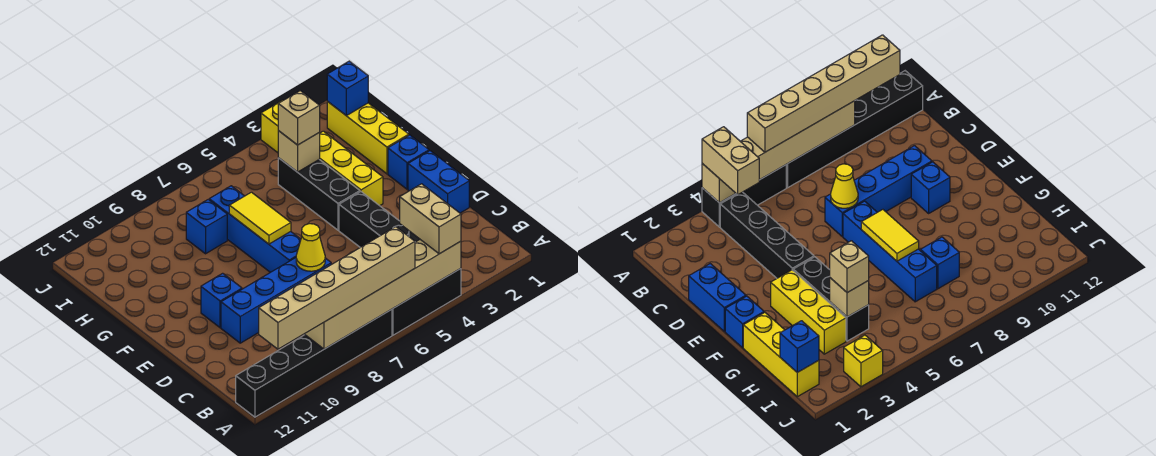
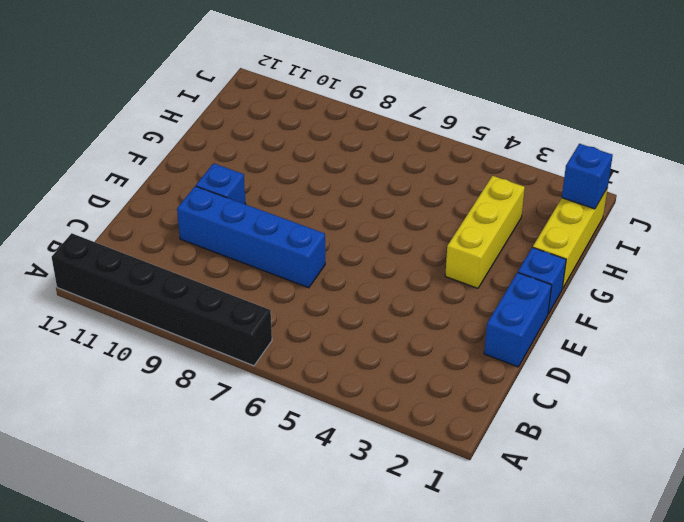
none -> black brick A4:A6 level 1
none -> black brick B4:E4 level 1
none -> blue brick E7:H7 level 1

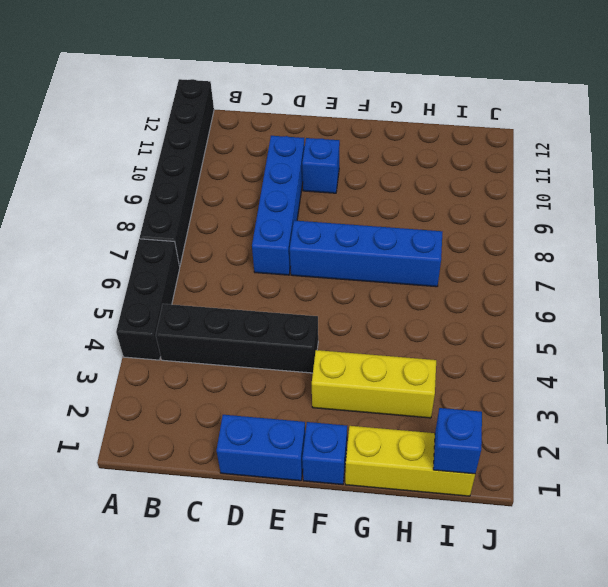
none -> black brick F4:H4 level 1
none -> blue brick H8 level 1
none -> yellow brick J3 level 1

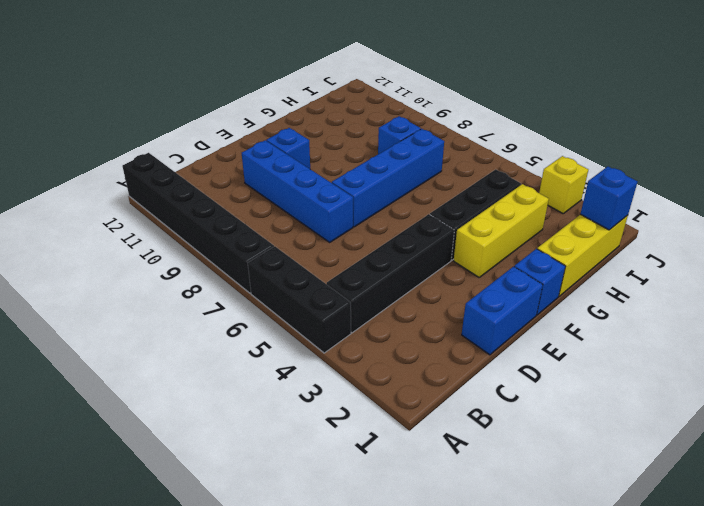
none -> tan brick A4:A9 level 2
none -> yellow cone D7 level 2
none -> yellow tile F7:G7 level 2

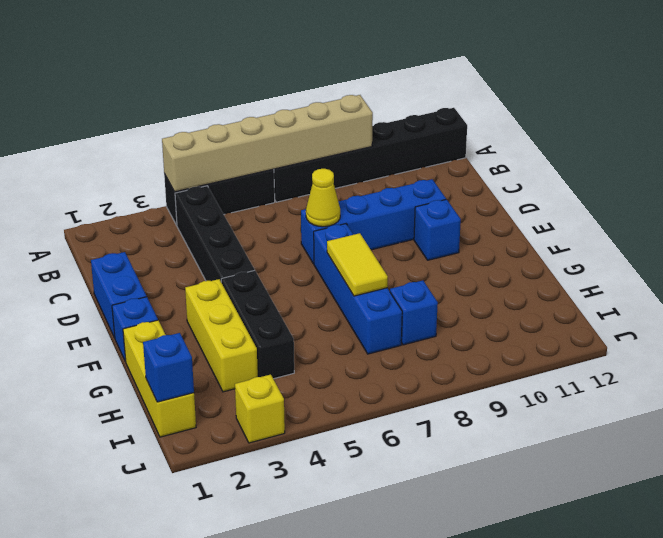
none -> tan brick H4 level 2
none -> tan brick A4:B4 level 3
none -> tan brick A6:A11 level 3

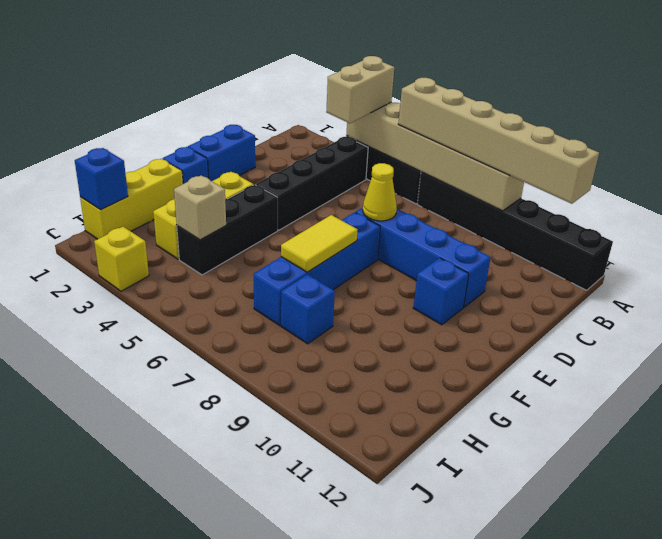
none -> tan brick H4 level 3

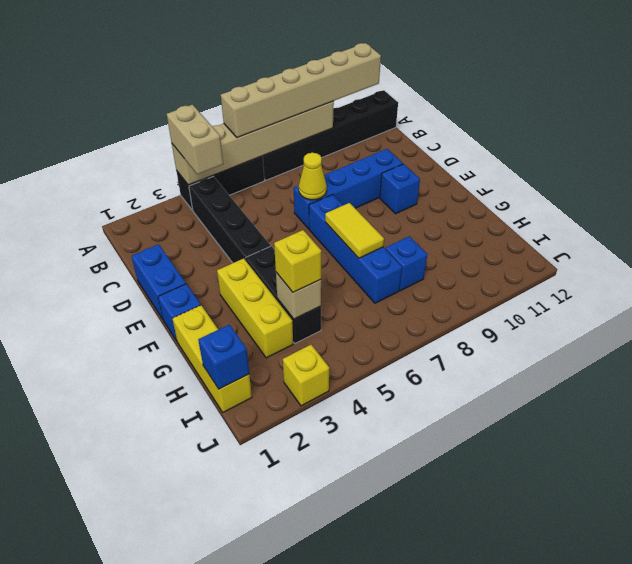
yellow brick H4 level 3 -> tan brick H4 level 3

